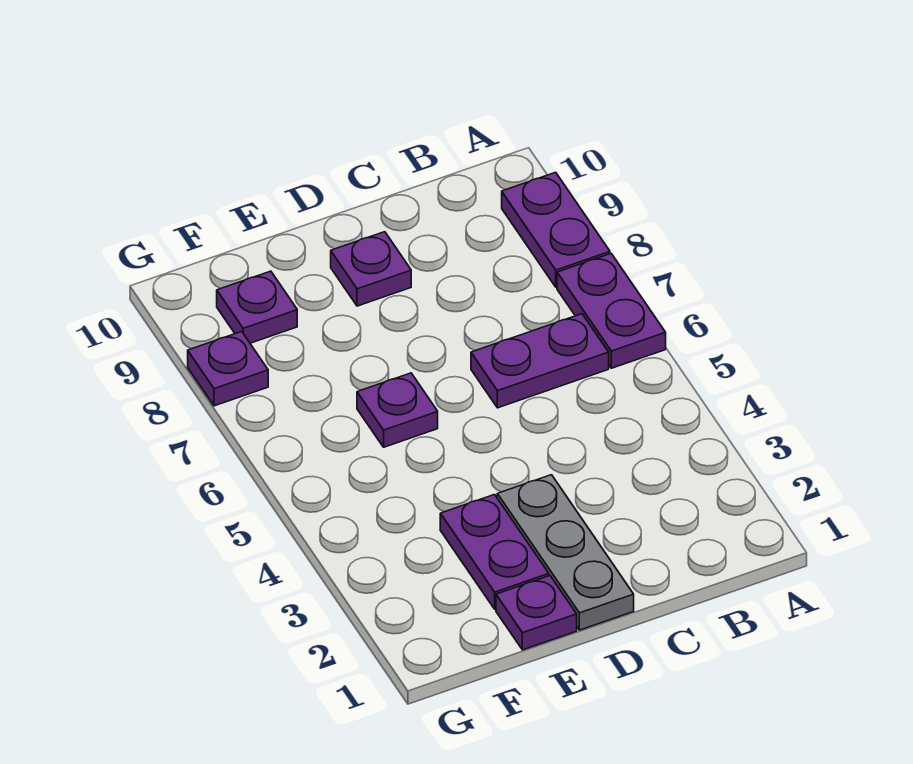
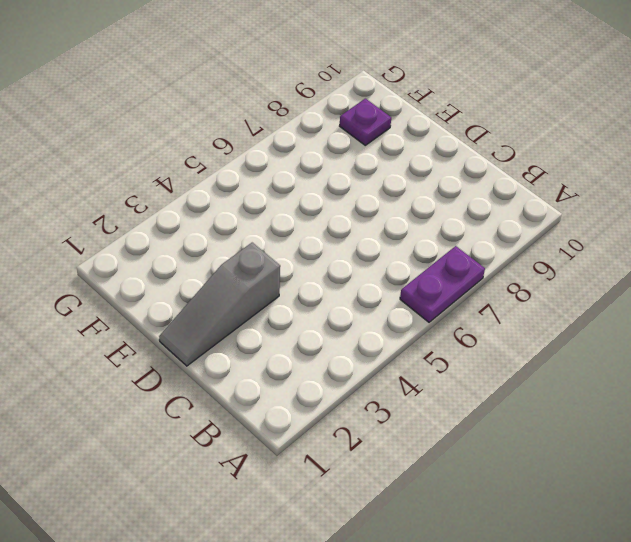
grey slope D1:D3 level 1 top 3 -> grey plate D1:D3 level 1
none -> purple plate A8:A9 level 1
none -> purple plate B6:C6 level 1

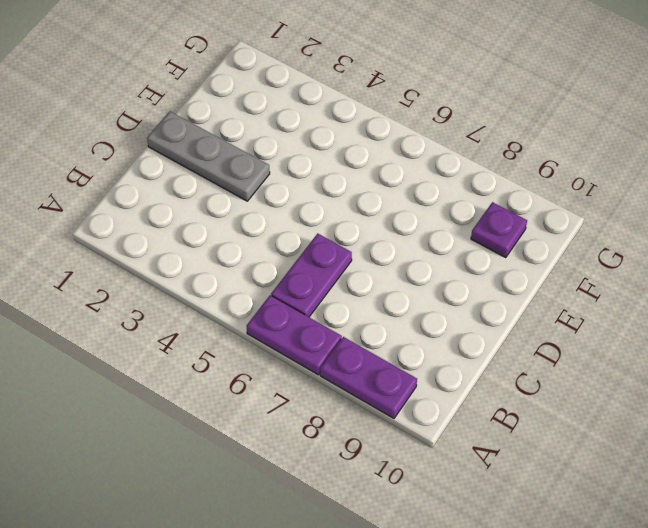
none -> purple plate D9 level 1
none -> purple plate E1 level 1

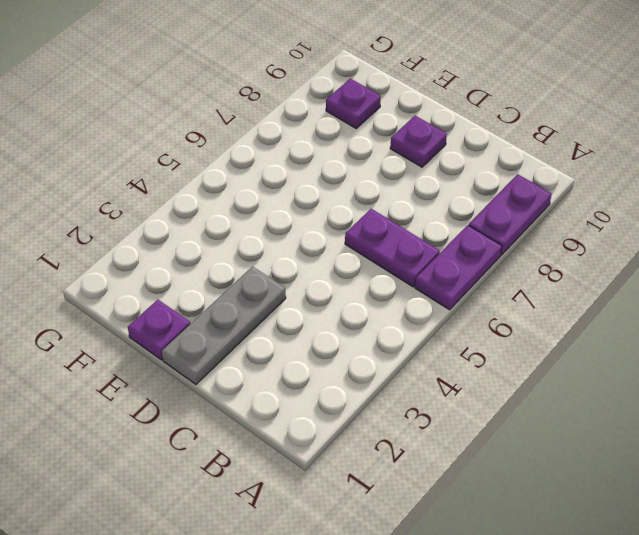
none -> purple plate E2:E3 level 1
none -> purple plate E6 level 1

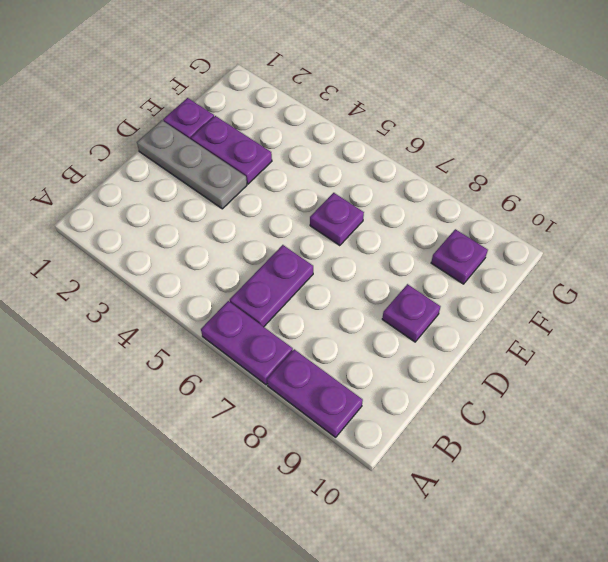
none -> purple plate G8 level 1

